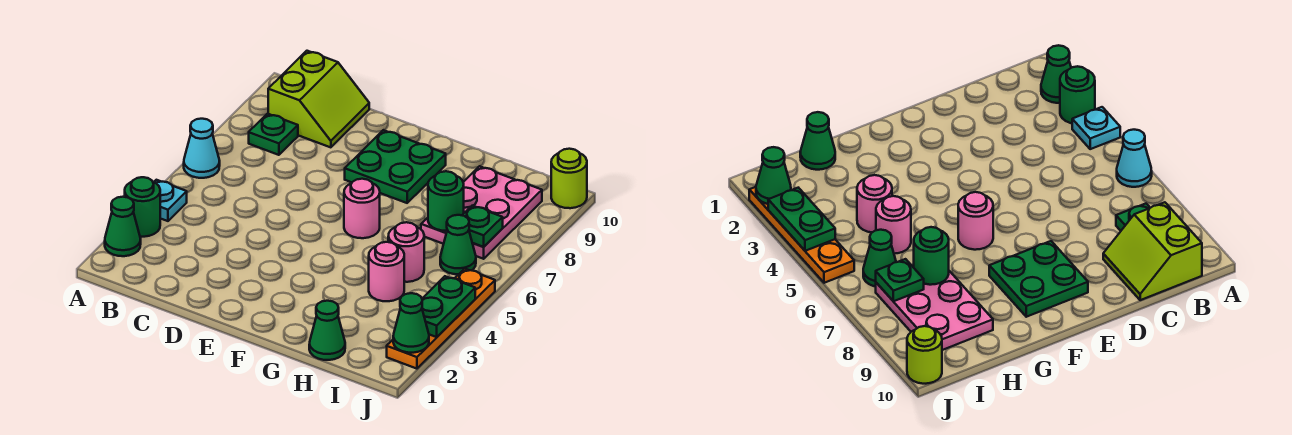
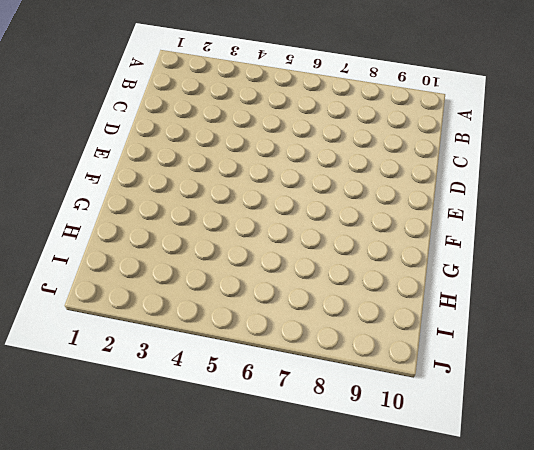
none -> green cone A2 level 1
none -> green round brick A3 level 1
none -> cyan plate A4 level 1

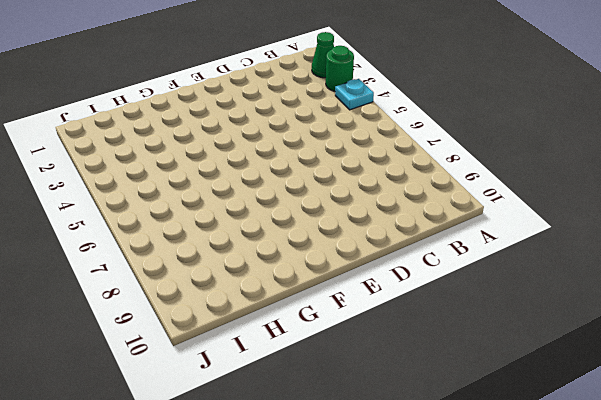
none -> cyan cone A6 level 1
none -> green plate B8 level 1
none -> lime slope B9:C10 level 1 top B

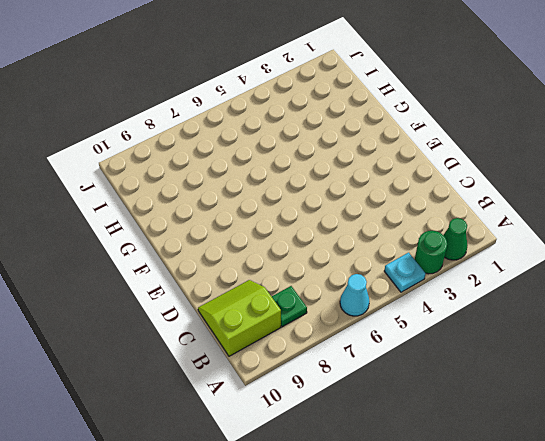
none -> green plate E8:F9 level 1
none -> pink round brick F6 level 1
none -> green cone H1 level 1

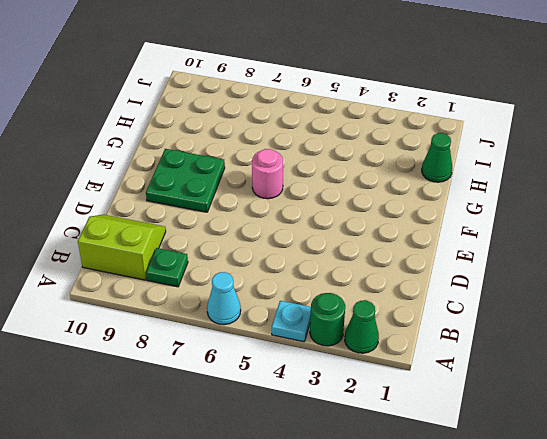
none -> pink round brick H4 level 1
none -> pink round brick H5 level 1
none -> pink plate H7:I9 level 1

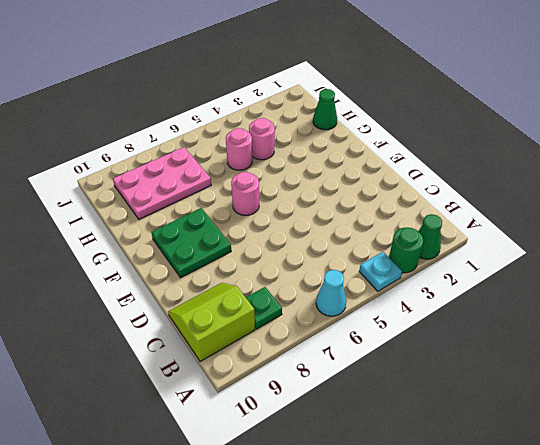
none -> green cone I6 level 1
none -> orange plate J2:J5 level 1
none -> lime round brick J10 level 1

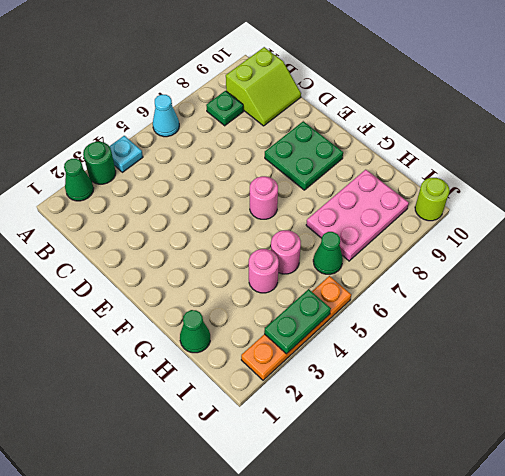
none -> green round brick H7 level 2
none -> green plate I7 level 2
none -> green cone J2 level 2

